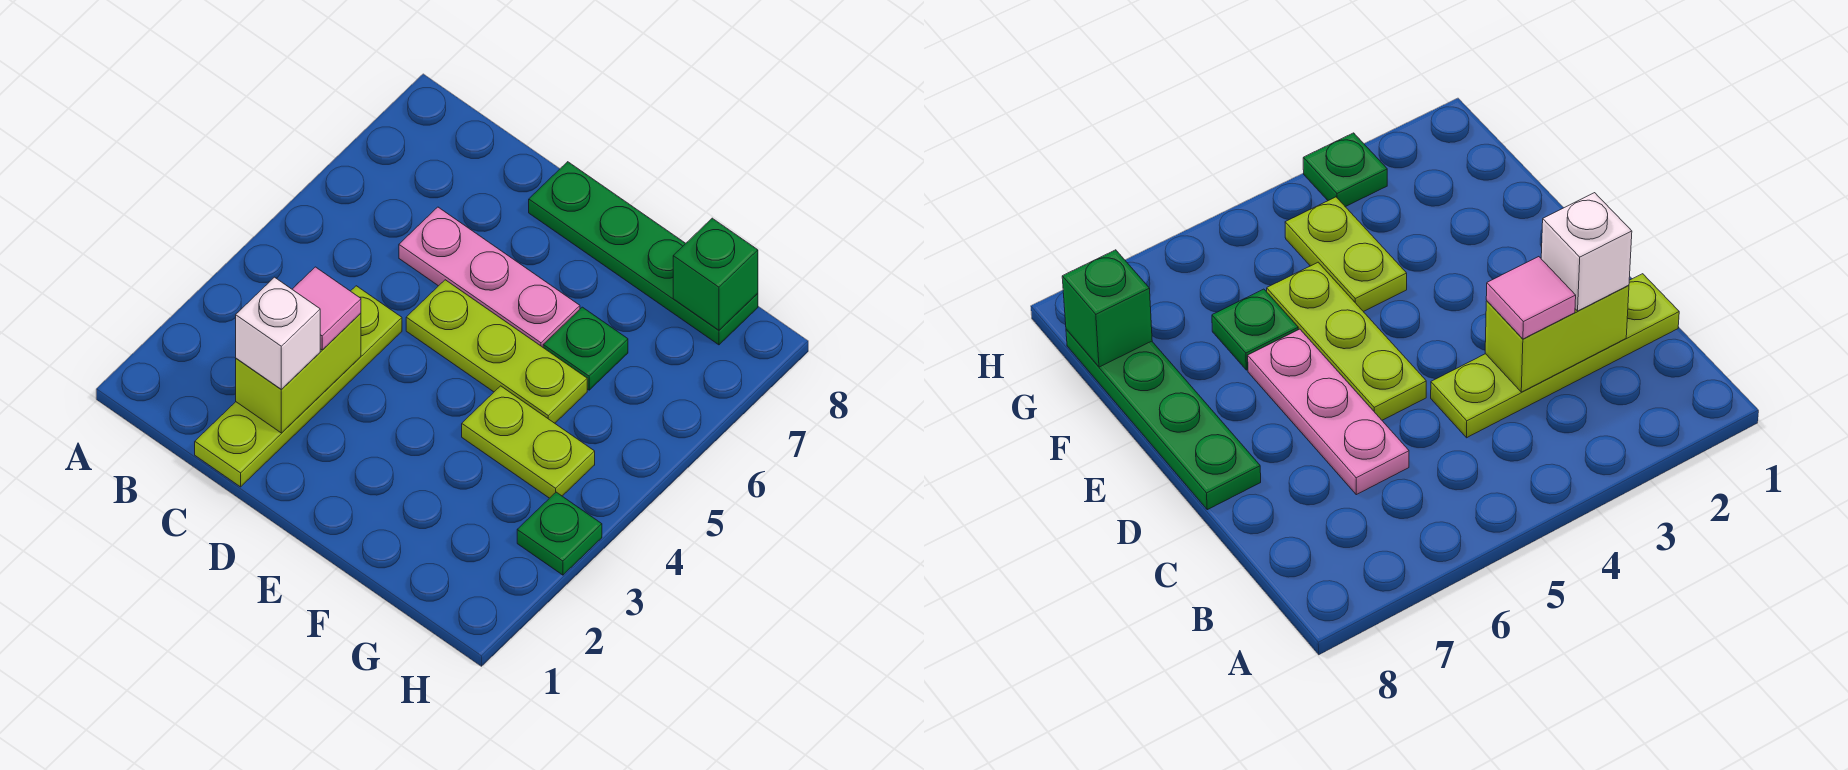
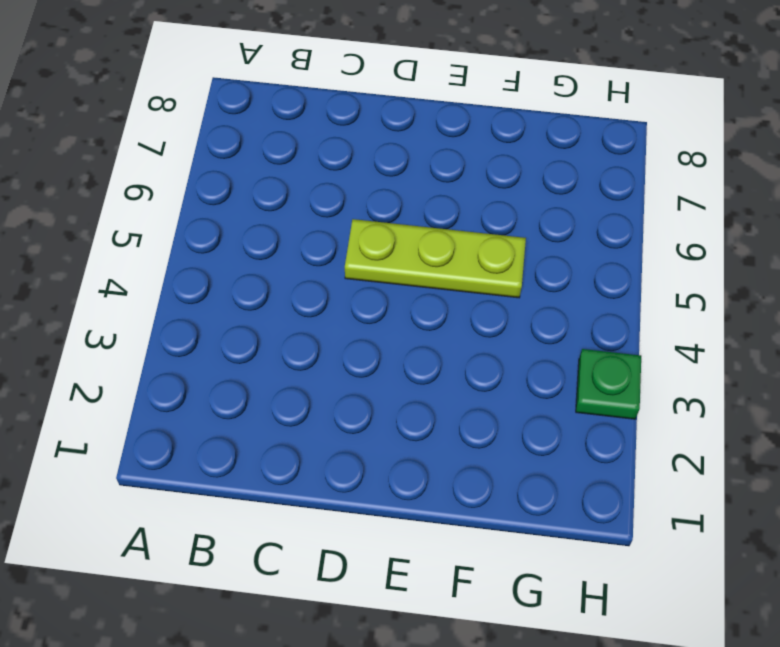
none -> lime plate C1:C4 level 1
none -> pink plate C6:E6 level 1

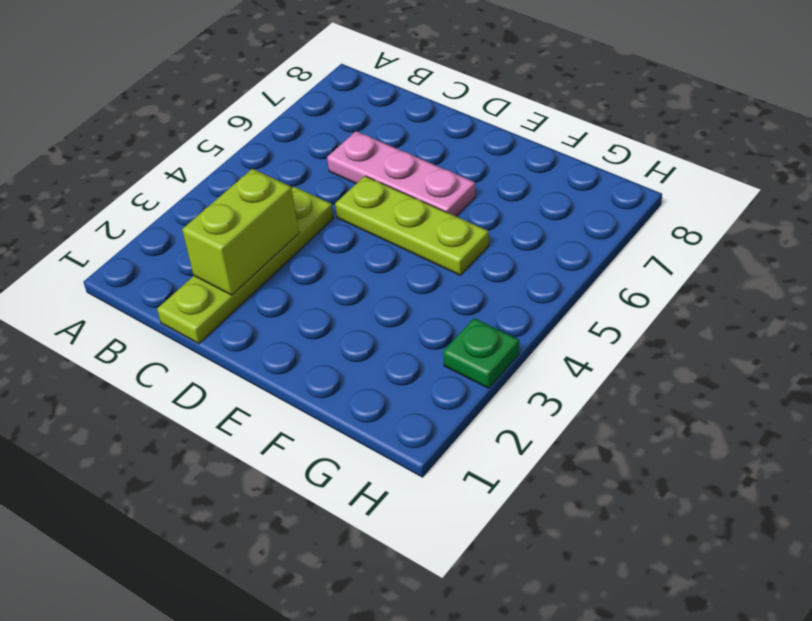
none -> green plate D8:G8 level 1
none -> lime plate F4:G4 level 1

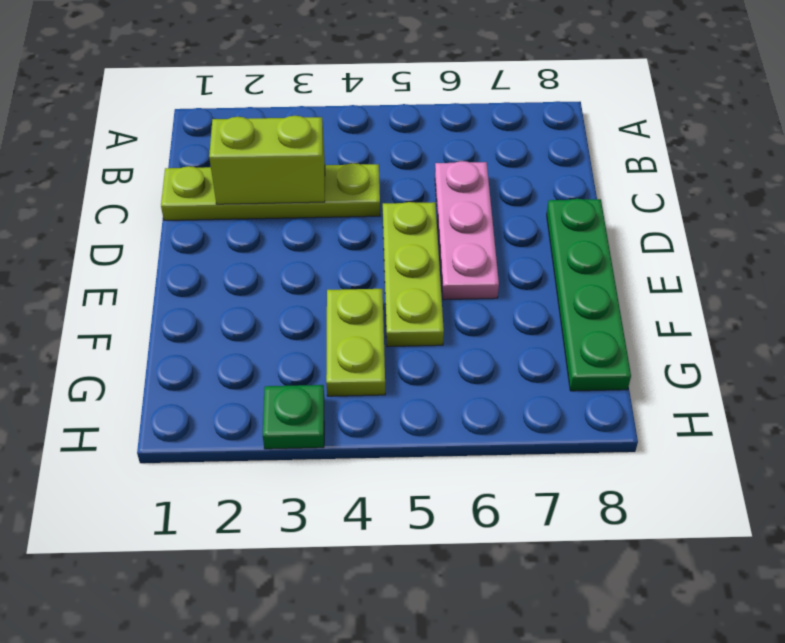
none -> green plate F6 level 1
none -> green brick G8 level 2

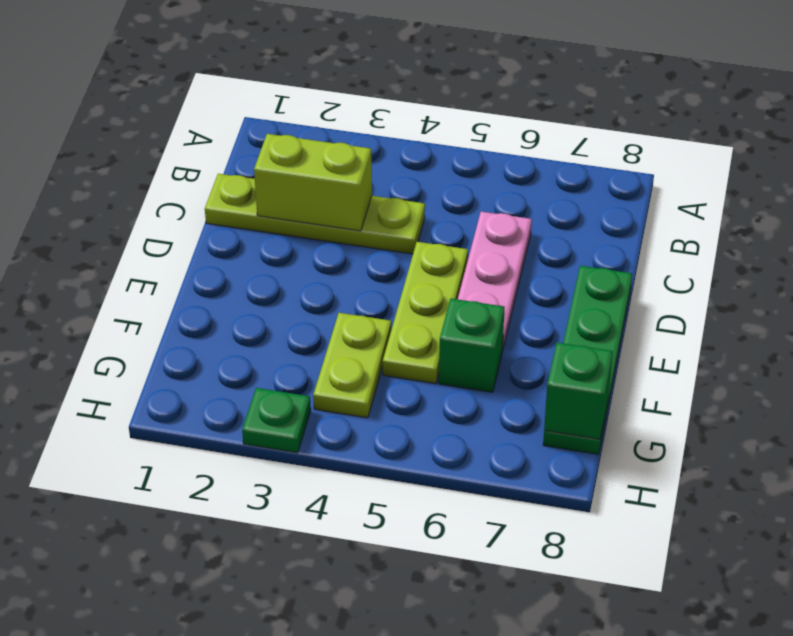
green brick F6 level 1 -> green plate F6 level 1
none -> white brick C2 level 3
none -> pink tile C3 level 3

